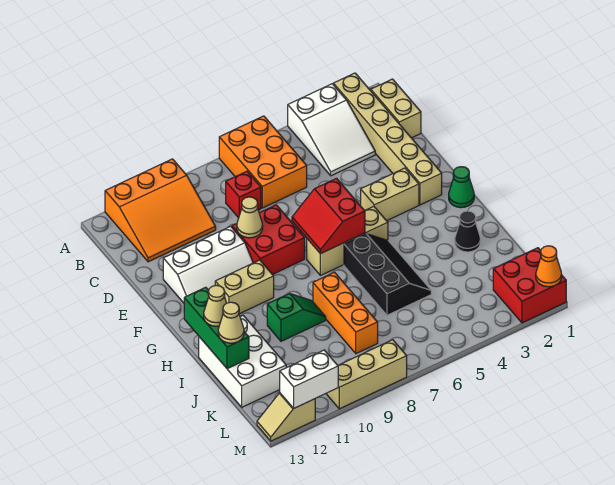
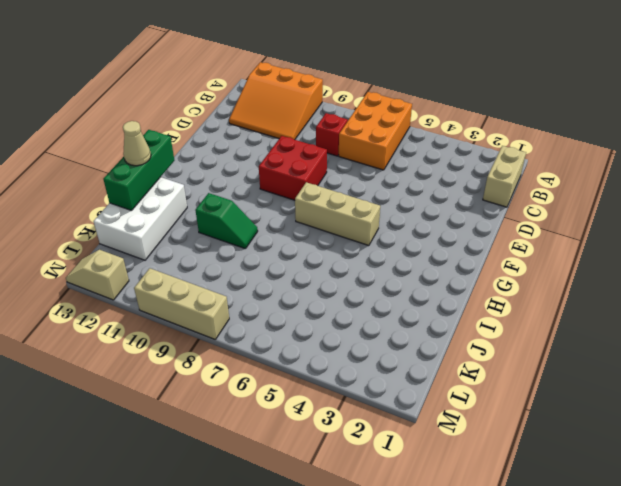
none -> tan brick A2:F2 level 1
none -> white slope A3:C4 level 1 top A
none -> white slope E10:F12 level 1 top E

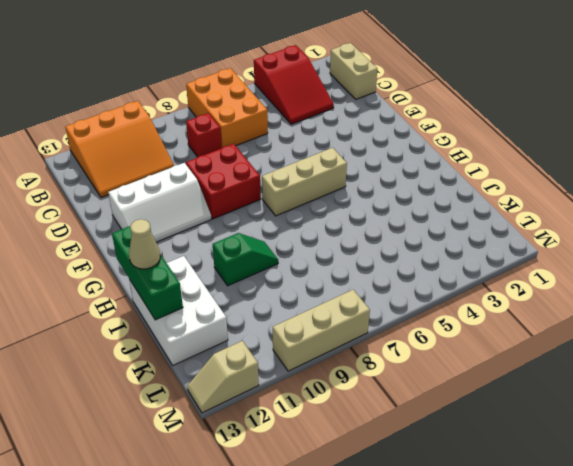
red slope A3:C4 level 1 top A -> white slope A3:C4 level 1 top A
none -> tan brick A2:F2 level 1
none -> tan brick F3:F4 level 1
none -> green cone G1 level 1

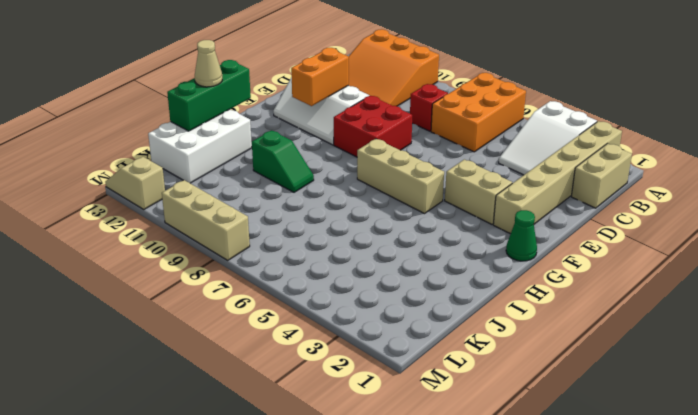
orange brick E11:F11 level 2 -> none
none -> tan brick G10:G11 level 1
none -> black slope H5:J6 level 1 top 6
none -> black cone I2 level 1

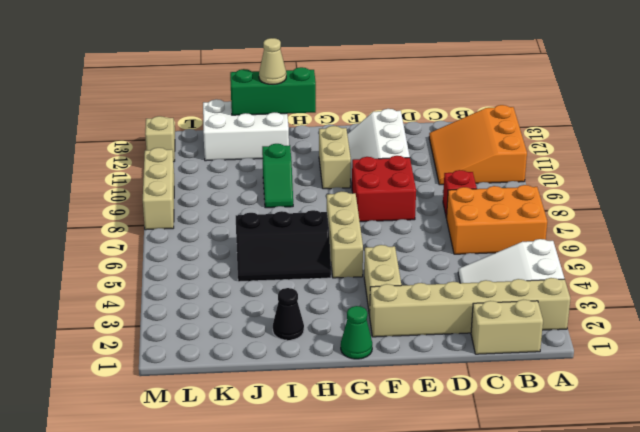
none -> orange brick I8:K8 level 1
none -> red brick L1:M2 level 1
none -> tan cone E9 level 2

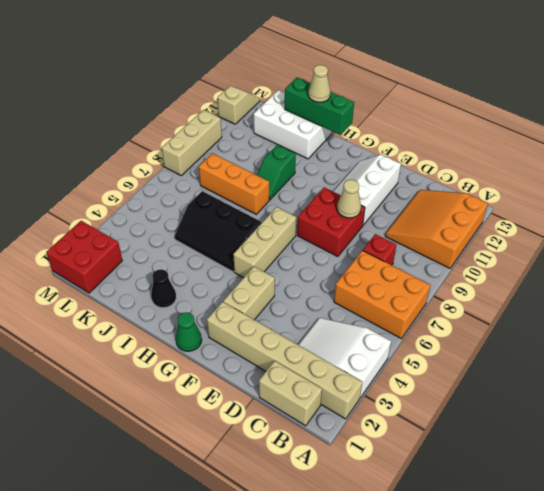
none -> tan brick G10:G11 level 1
none -> red slope F6:G7 level 2 top 6
none -> orange cone M1 level 2

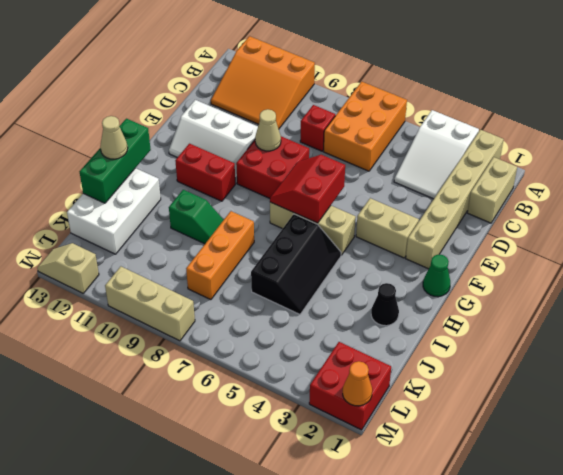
red brick G10:G11 level 1 -> tan brick G10:G11 level 1
none -> white brick M11:M12 level 2
none -> tan cone J13 level 3

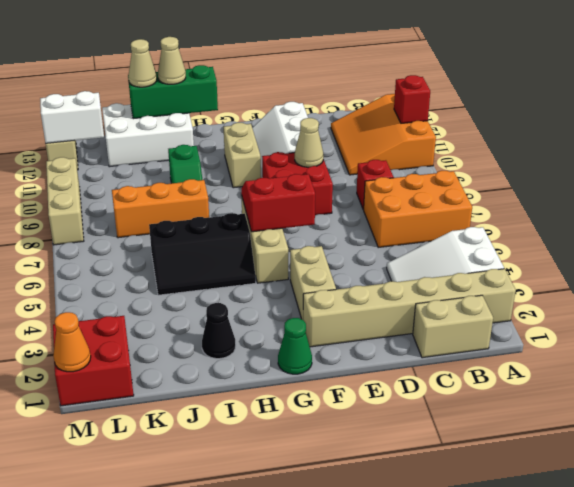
red brick A11 level 2 -> none
white brick L12:M12 level 2 -> white brick M11:M12 level 2

